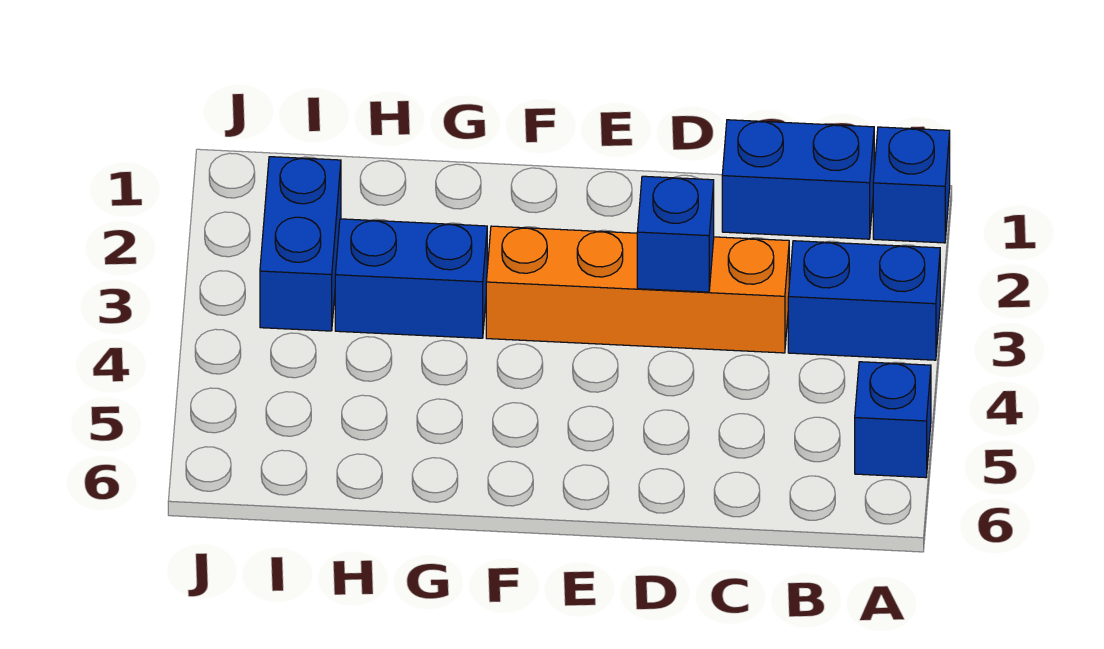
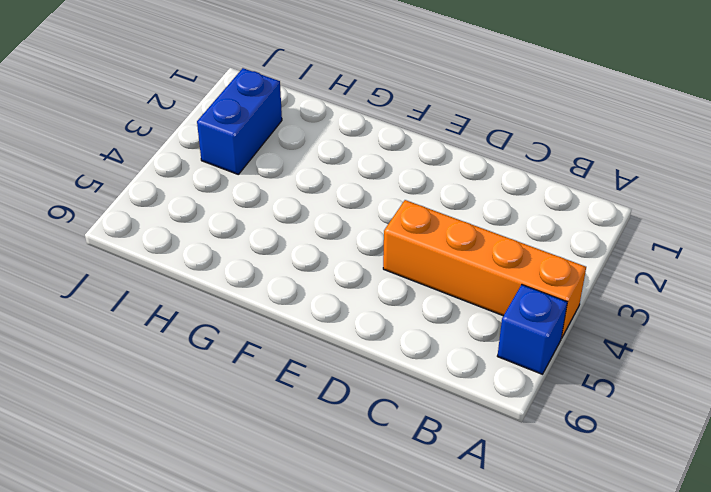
orange brick A4:D4 level 1 -> orange brick C3:F3 level 1
none -> blue brick A1 level 1
none -> blue brick A3:B3 level 1

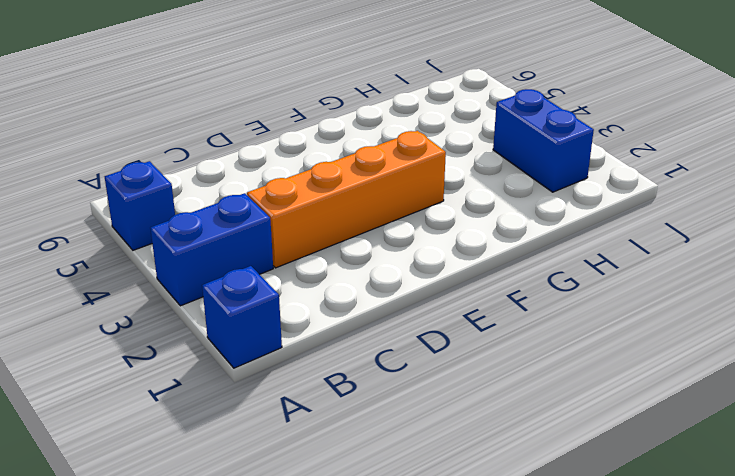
none -> blue brick B1:C1 level 1
none -> blue brick G3:H3 level 1

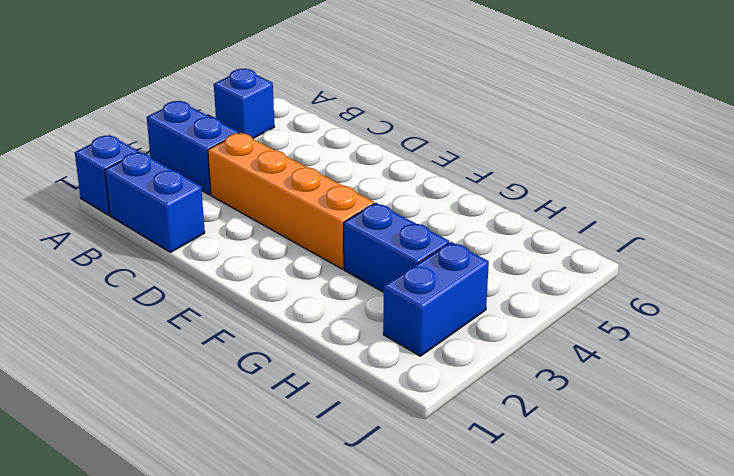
none -> blue brick D3 level 2

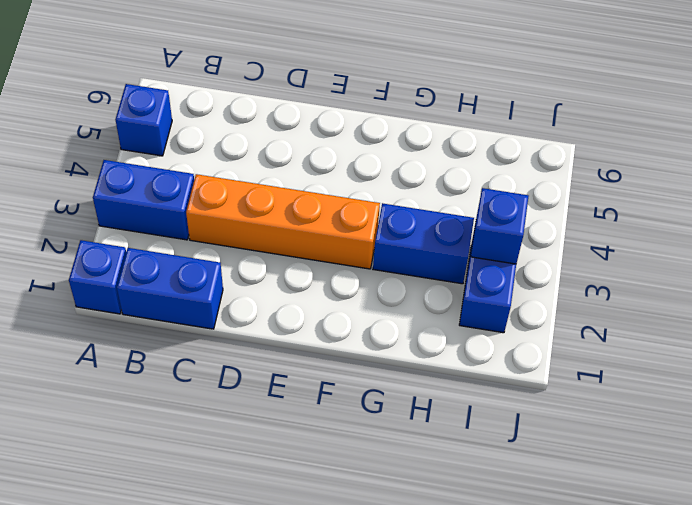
blue brick I3 level 2 -> blue brick D3 level 2

